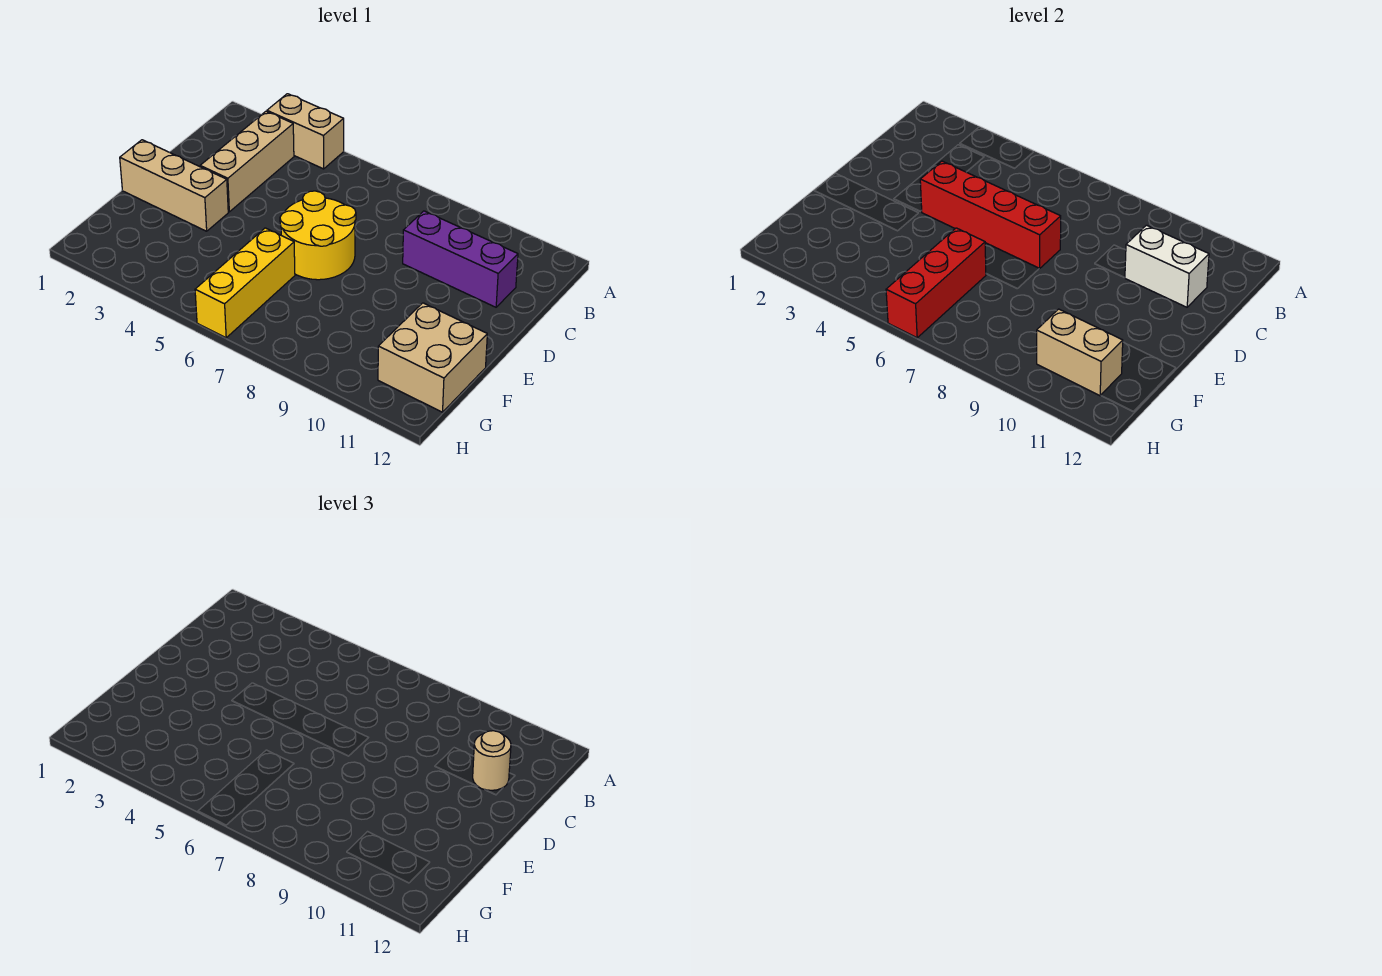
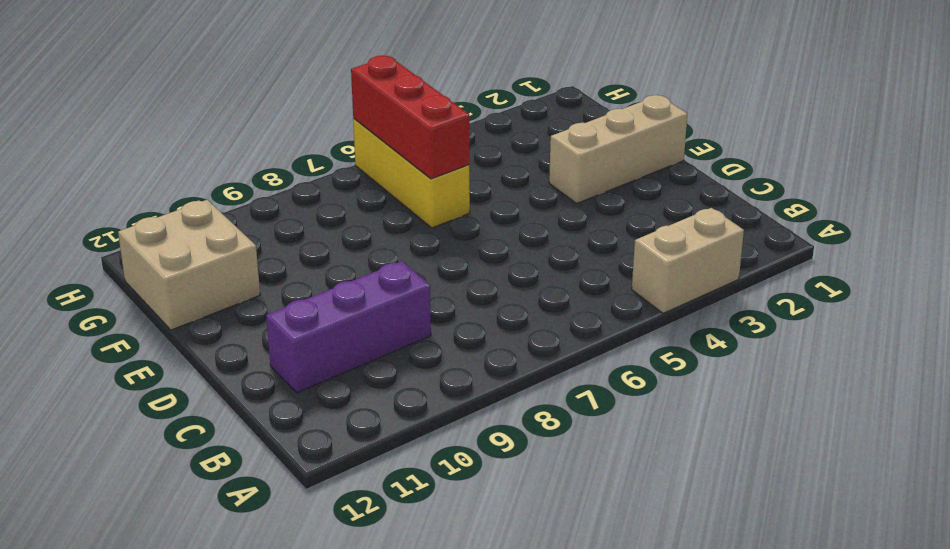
none -> tan brick B3:D3 level 1
none -> yellow round brick D6:E7 level 1
none -> white brick C10:C11 level 2

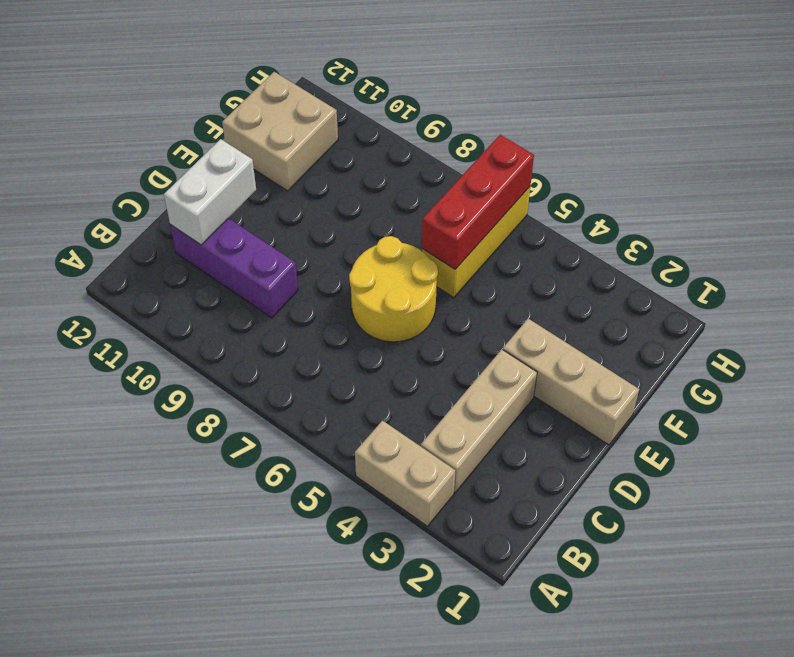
white brick C11:D11 level 2 -> white brick C10:C11 level 2
none -> red brick D4:D7 level 2
none -> tan brick G10:G11 level 2
none -> tan round brick C11 level 3

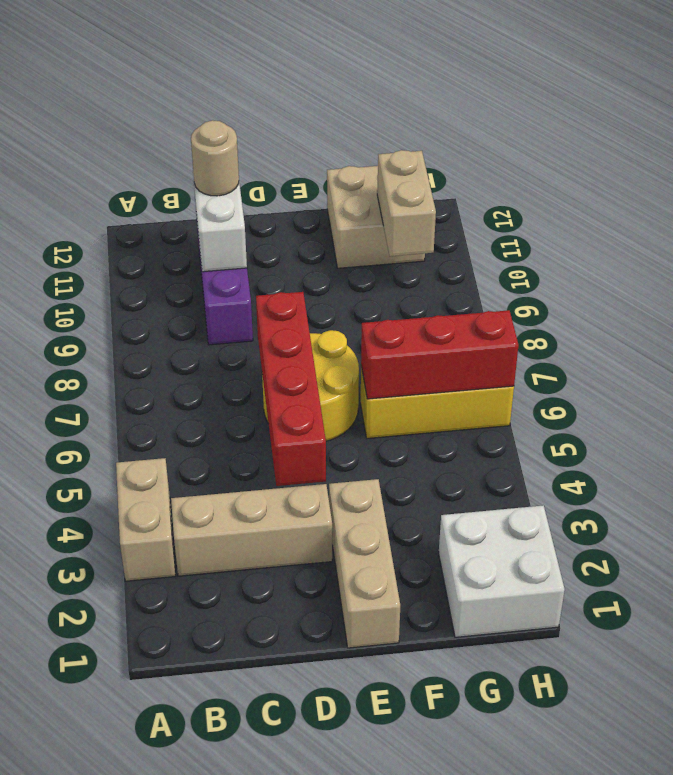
white brick G1:H2 level 1 -> none

